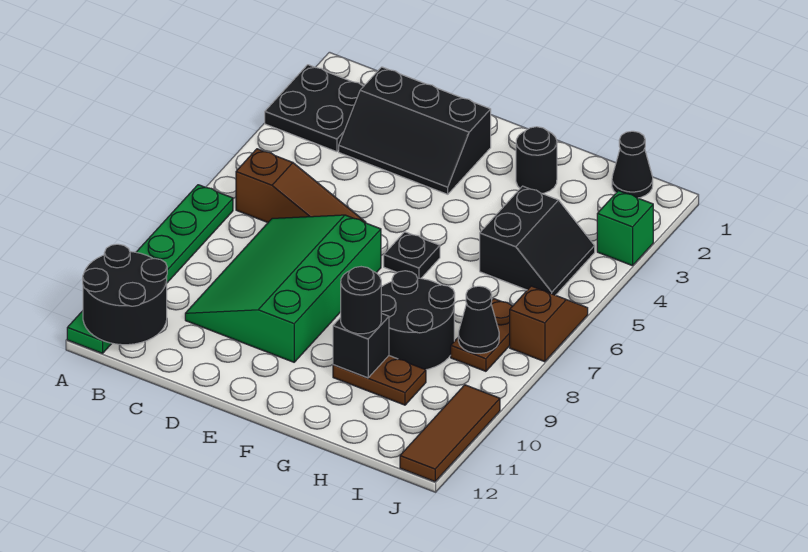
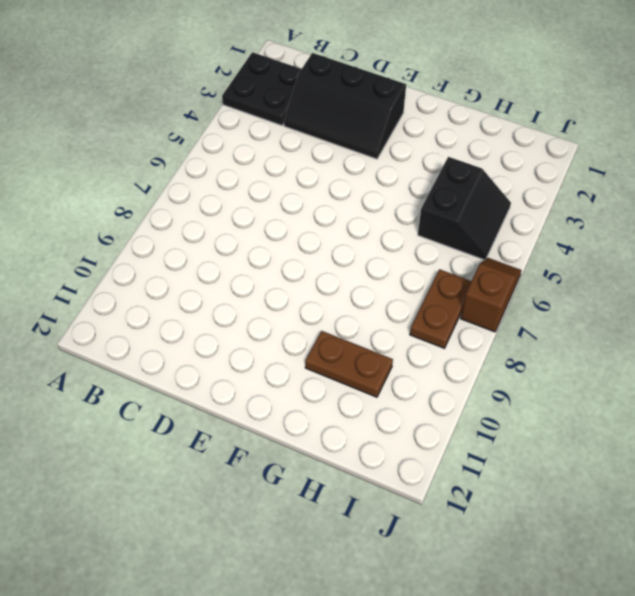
none -> green plate A7:A12 level 1
none -> brown slope B6:D6 level 1 top B
none -> green slope C7:E10 level 1 top E

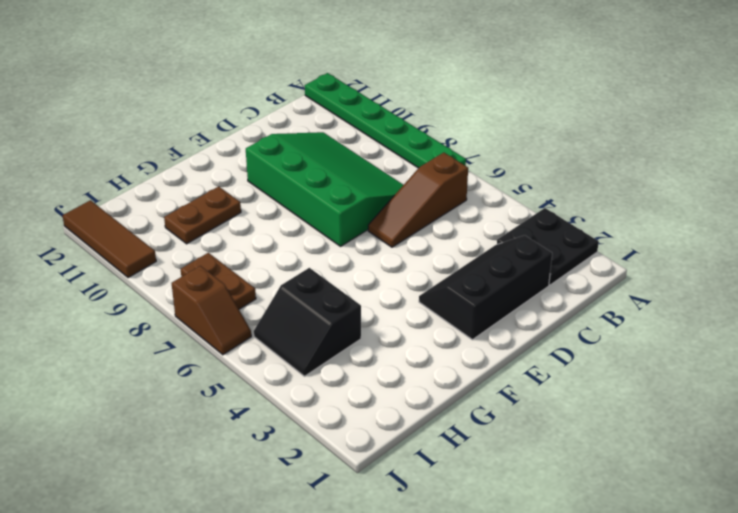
none -> black plate F6 level 1
none -> black round brick G2 level 1
none -> black round brick G8:H9 level 1

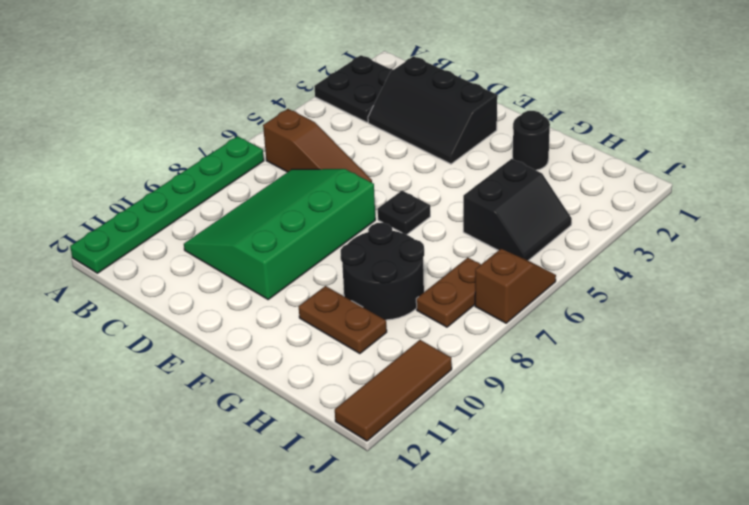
none -> black cone I1 level 1
none -> green brick J3 level 1
none -> black round brick A11:B12 level 2

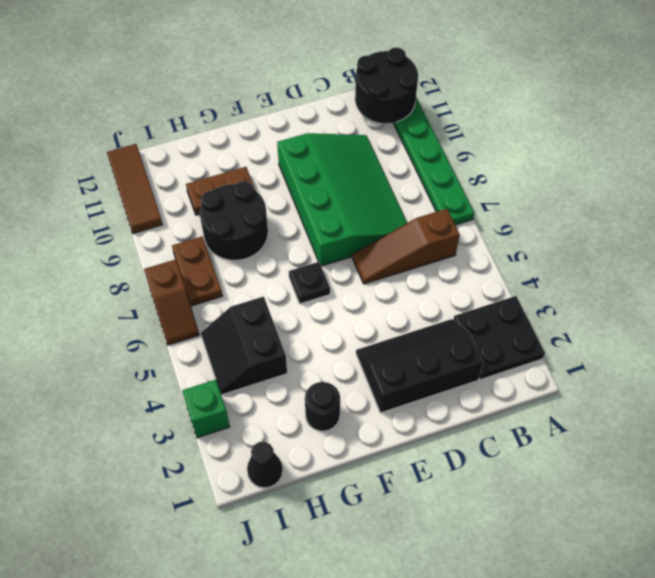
none -> black brick G10 level 2
none -> black cone I8 level 2
none -> black round brick G10 level 3

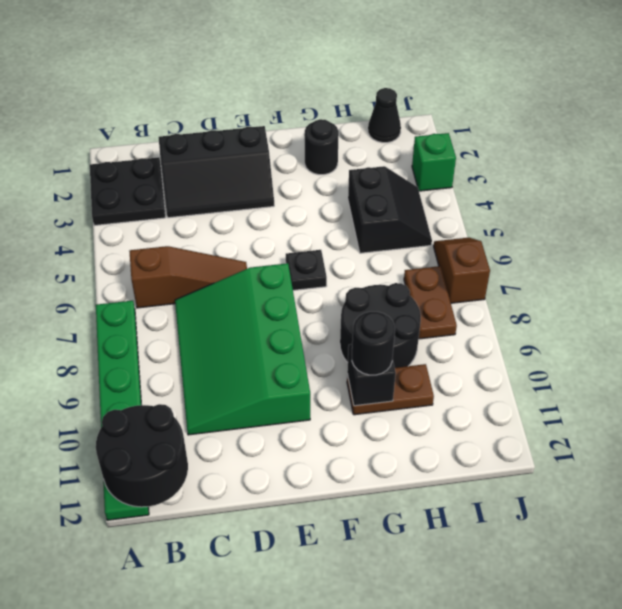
none -> brown tile J10:J12 level 1
none -> black cone I8 level 2

